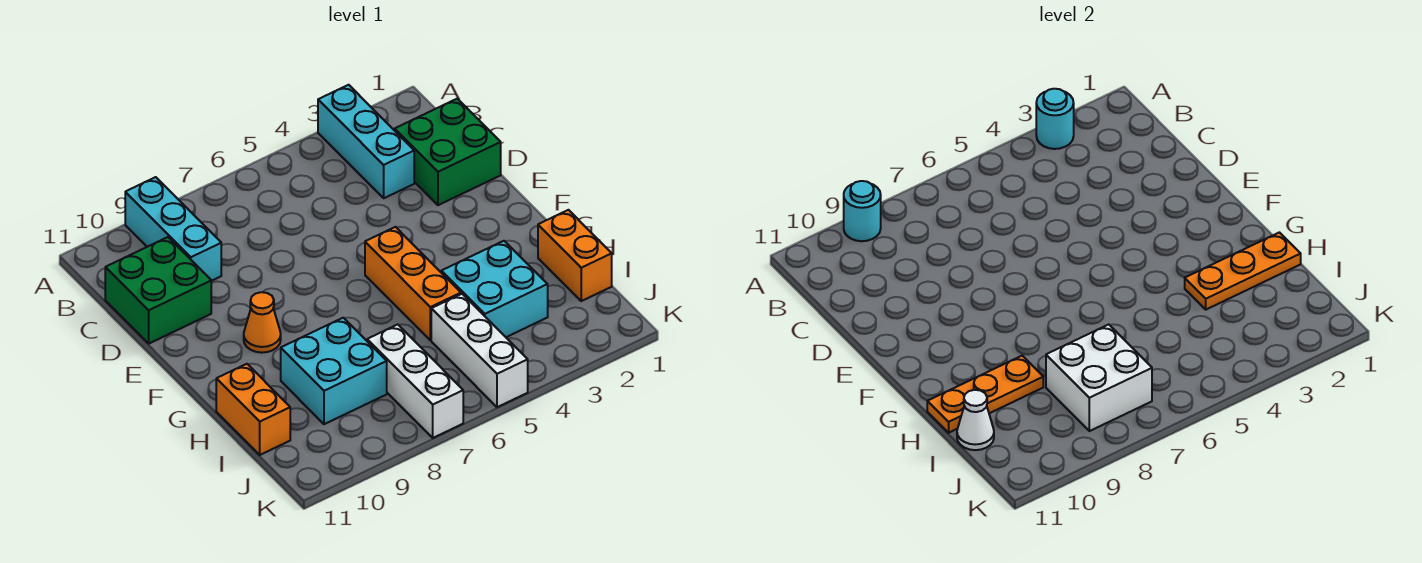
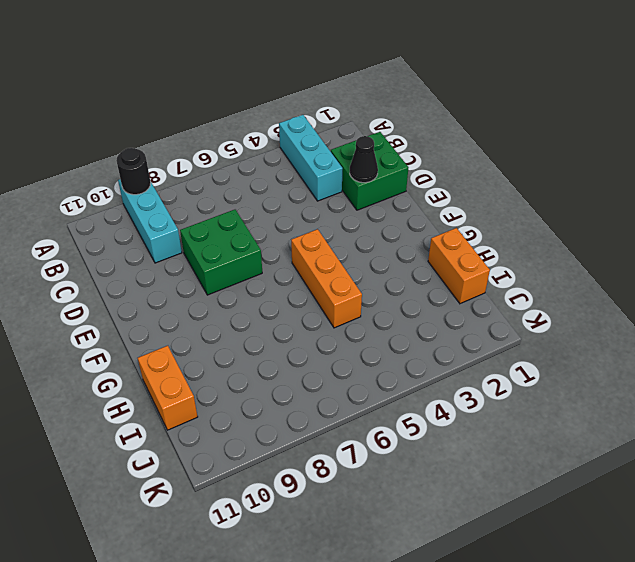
black round brick A9 level 2 -> cyan round brick A9 level 2
black cone D2 level 2 -> none
green brick D7:E8 level 1 -> green brick C10:D11 level 1
none -> orange cone F9 level 1
none -> cyan brick H3:I4 level 1
none -> cyan brick H8:I9 level 1

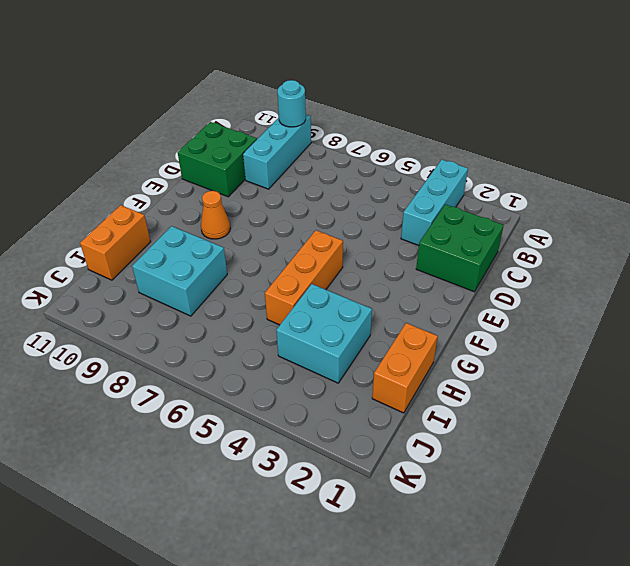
none -> white brick I5:K5 level 1
none -> white brick I7:K7 level 1
none -> cyan round brick A3 level 2

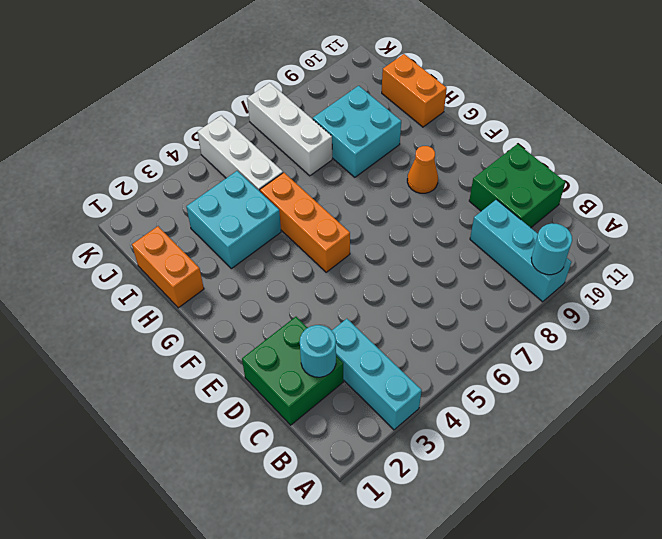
cyan round brick C2 level 2 -> cyan round brick A3 level 2
none -> orange plate H1:H3 level 2
none -> orange plate H9:H11 level 2
none -> white brick I7:J8 level 2

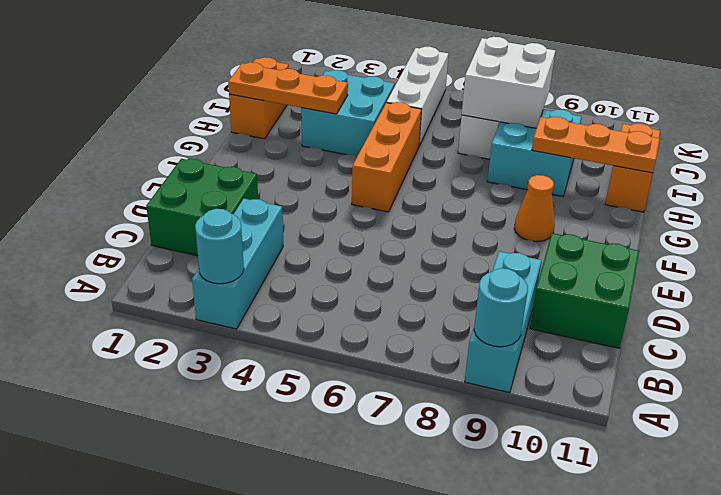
none -> white cone I11 level 2

